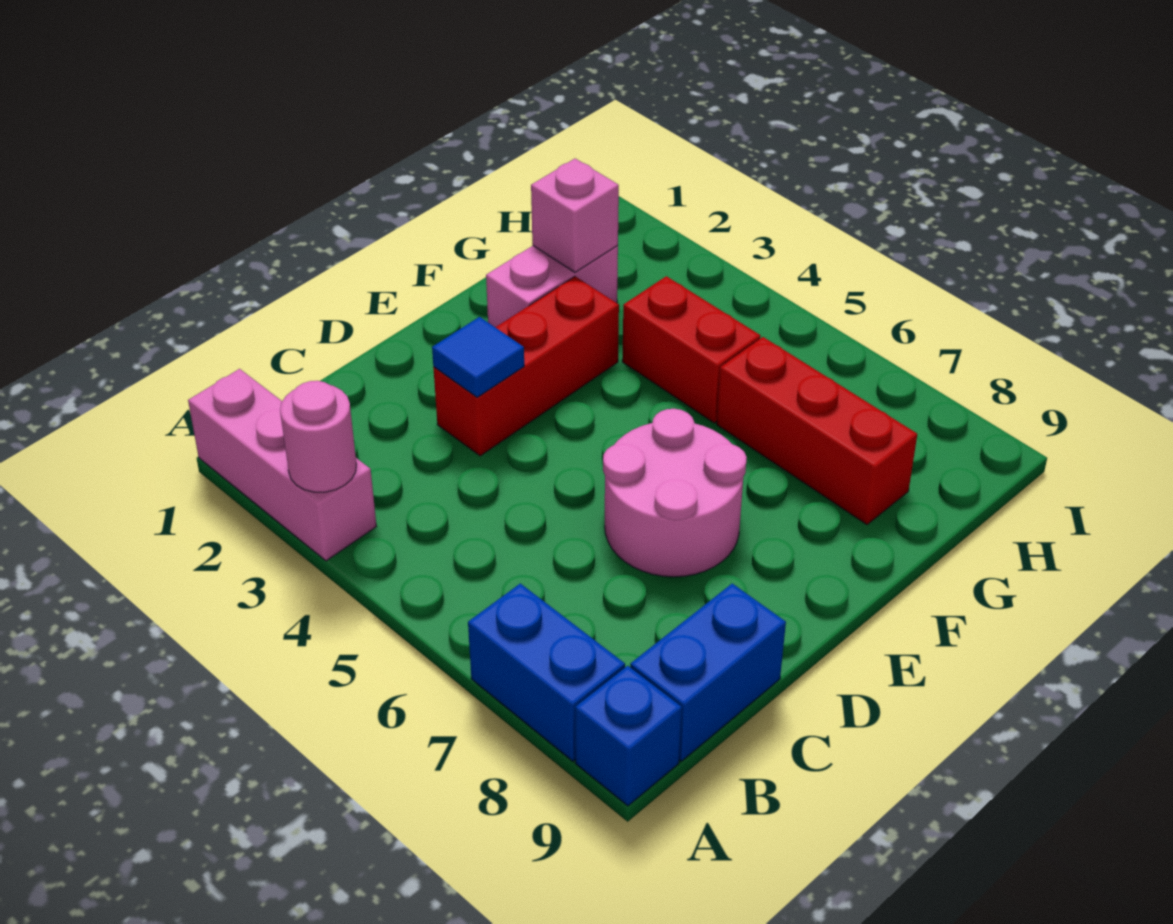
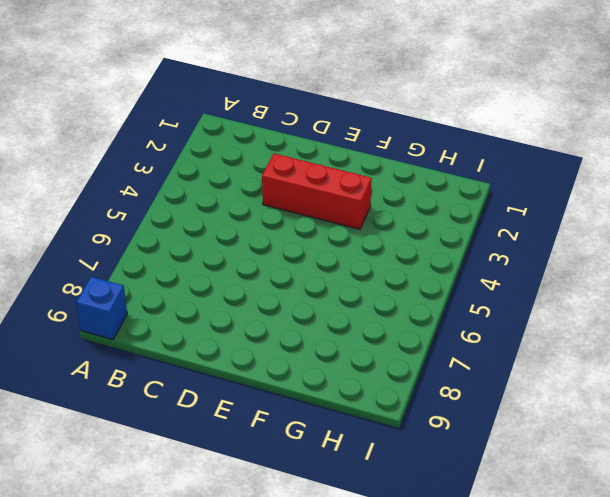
none -> pink brick A1:A3 level 1
none -> blue brick A7:A8 level 1
none -> blue brick B9:C9 level 1

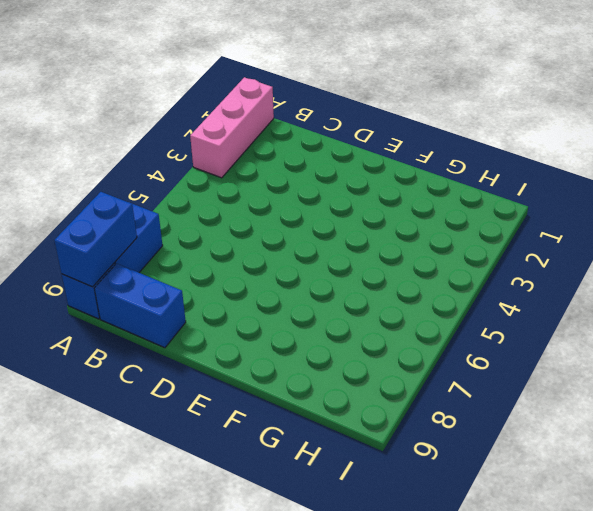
blue brick A8:A9 level 2 -> none
none -> red brick D3:F3 level 1
none -> pink round brick D6:E7 level 1
none -> pink brick F2:G2 level 1

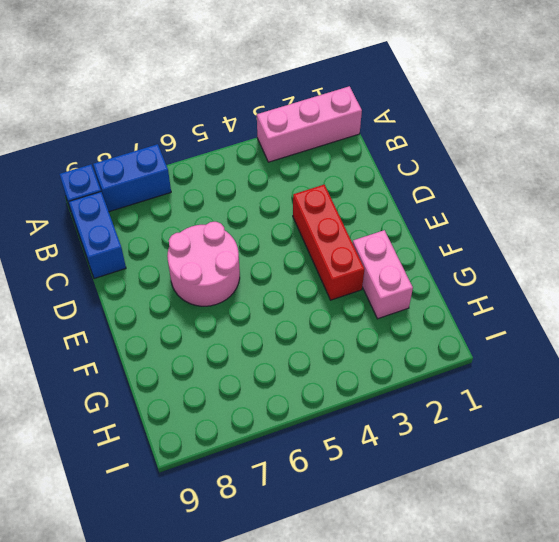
none -> red brick G4:G5 level 1
none -> red brick G6:G8 level 1
none -> pink round brick A3 level 2

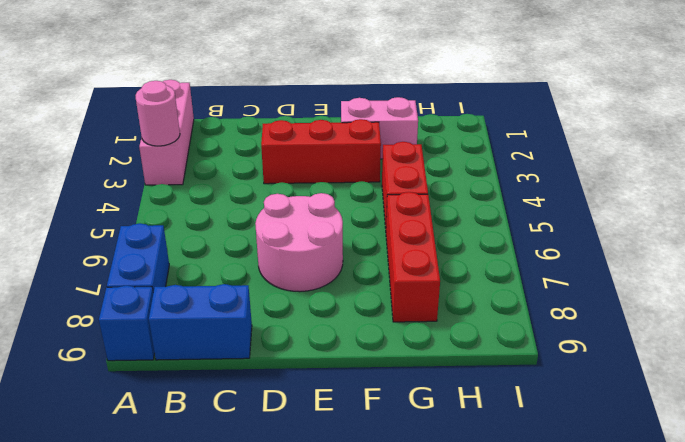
none -> blue tile D3 level 2
none -> pink brick G2 level 2

